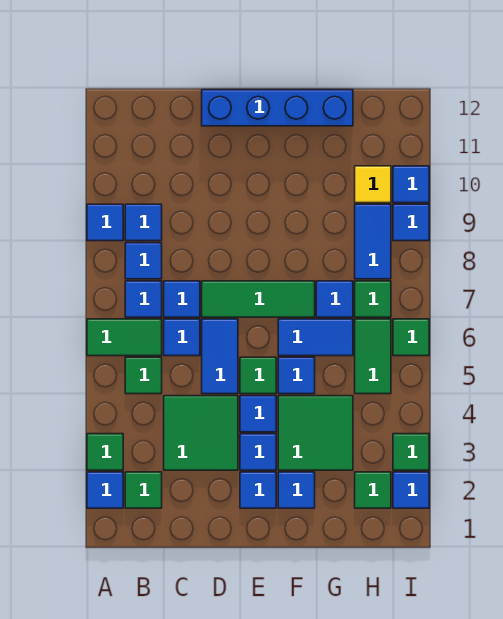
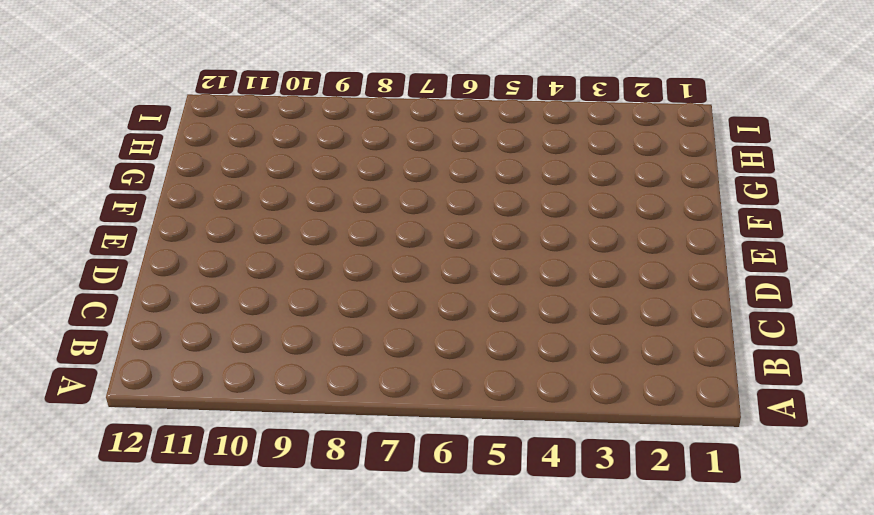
none -> blue tile A2 level 1
none -> green tile A3 level 1
none -> green tile A6:B6 level 1
none -> blue tile A9 level 1

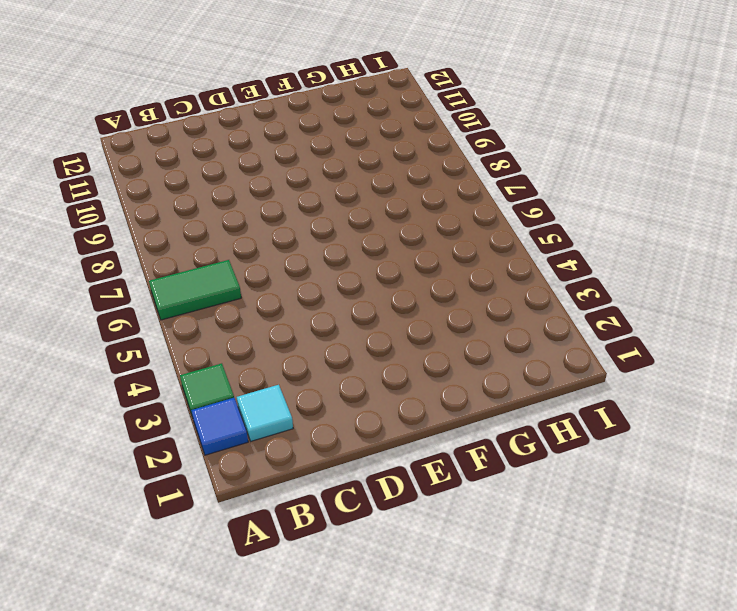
cyan tile B2 level 1 -> green tile B2 level 1
none -> blue tile A9 level 1
none -> green tile B5 level 1
none -> blue tile B7 level 1
none -> blue tile B8 level 1

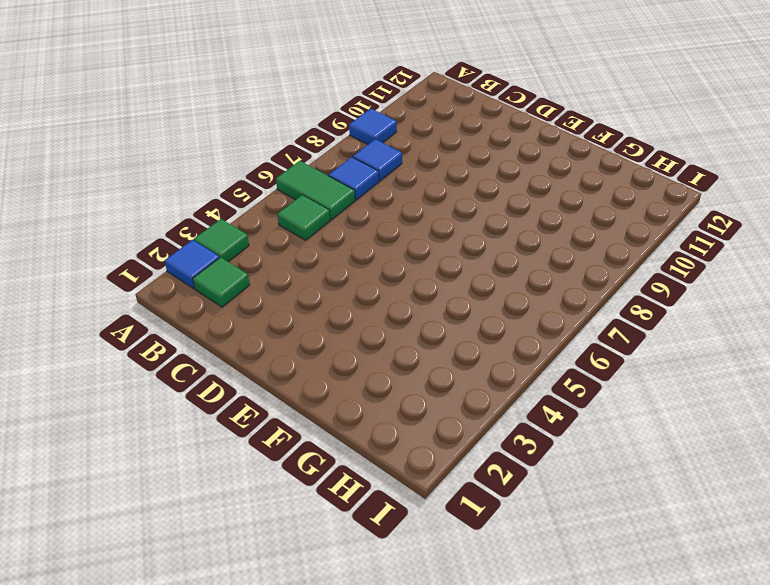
none -> blue tile B9 level 1
none -> green tile C3:D4 level 1
none -> blue tile C6 level 1
none -> blue tile C7 level 1

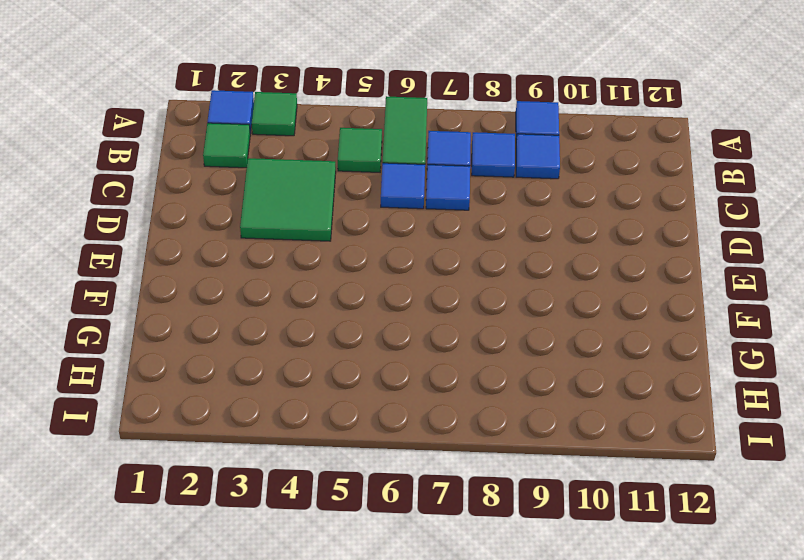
none -> blue tile D5:D6 level 1
none -> green tile D7:F7 level 1
none -> blue brick D12:G12 level 1
none -> blue tile E2 level 1

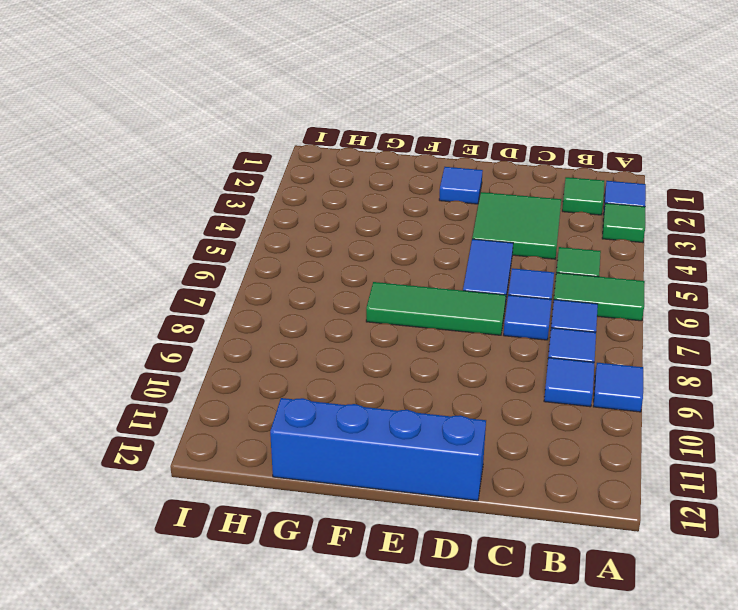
none -> blue tile E3 level 1
none -> blue tile E4 level 1
none -> green tile E5 level 1
none -> blue tile F2 level 1

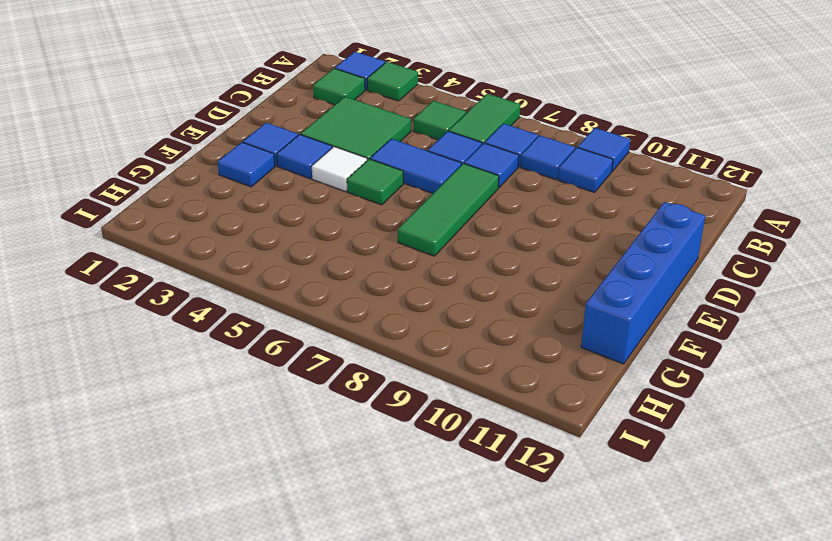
white tile E4 level 1 -> blue tile E4 level 1
none -> green tile F3:G4 level 1
none -> blue tile F5 level 1
none -> blue tile F6:G6 level 1
none -> blue tile G7 level 1

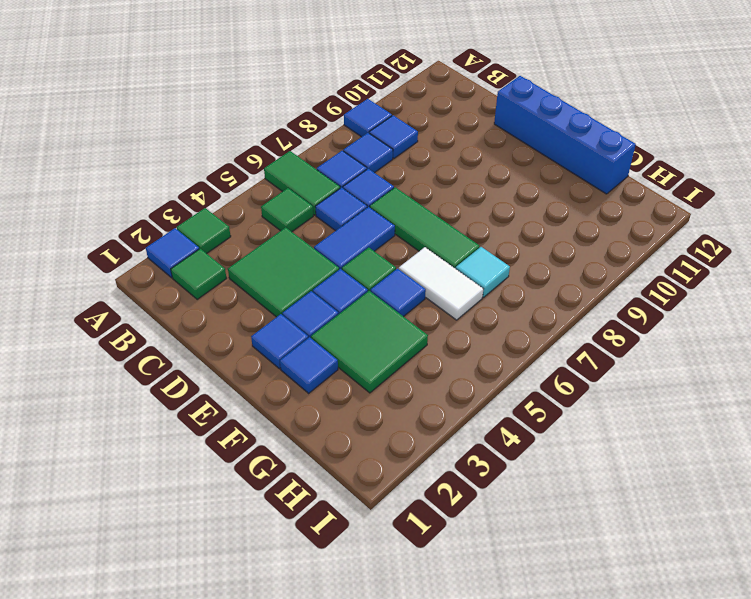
white tile F6:G6 level 1 -> blue tile F6:G6 level 1
cyan tile G7 level 1 -> blue tile G7 level 1
none -> green tile H2 level 1
none -> green tile H5:H6 level 1
none -> green tile H7 level 1
none -> blue tile H8:H9 level 1

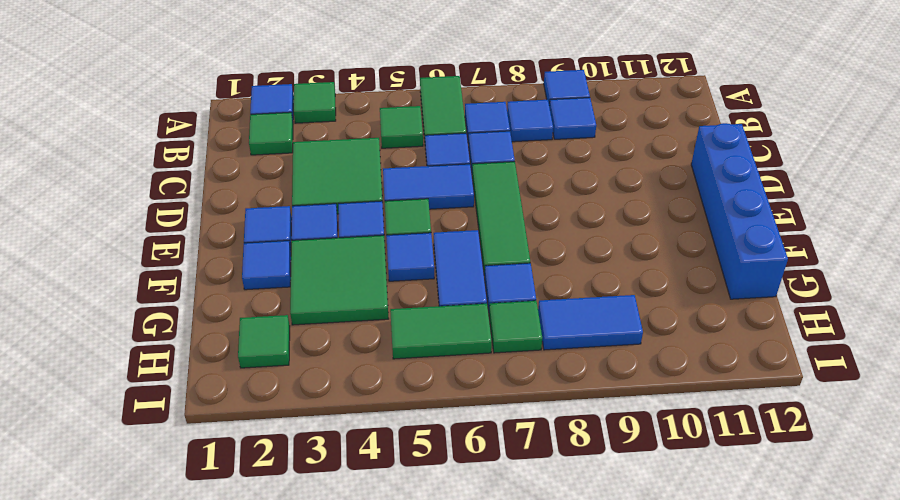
none -> yellow tile H10 level 1
none -> blue tile I2 level 1
none -> green tile I3 level 1
none -> green tile I6 level 1

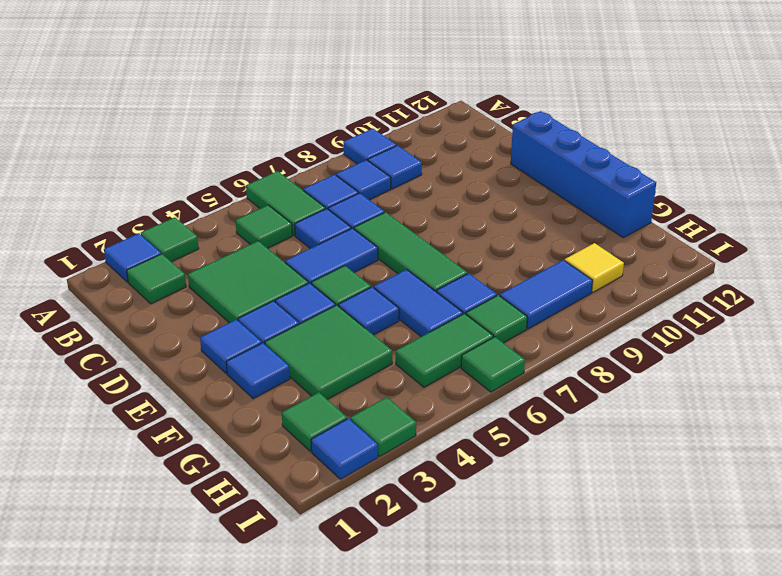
none -> blue tile I9 level 1
none -> blue tile I10 level 1

